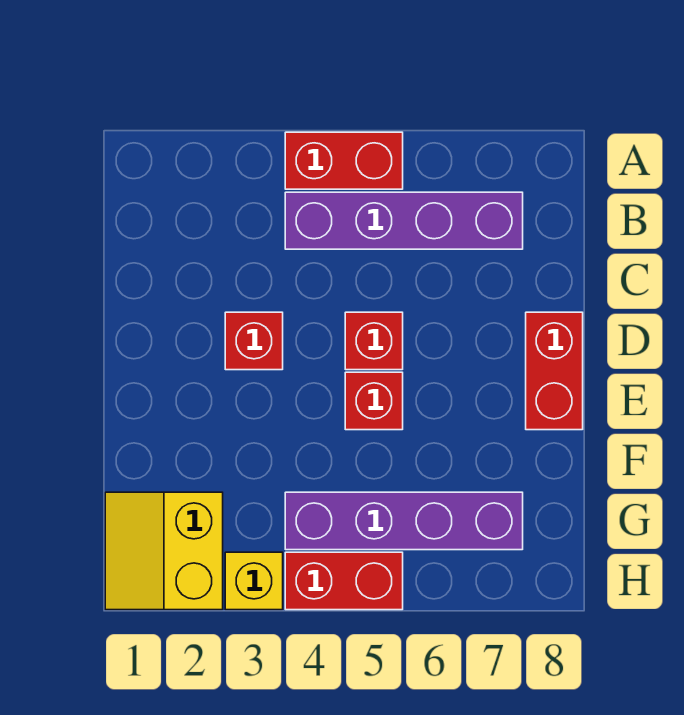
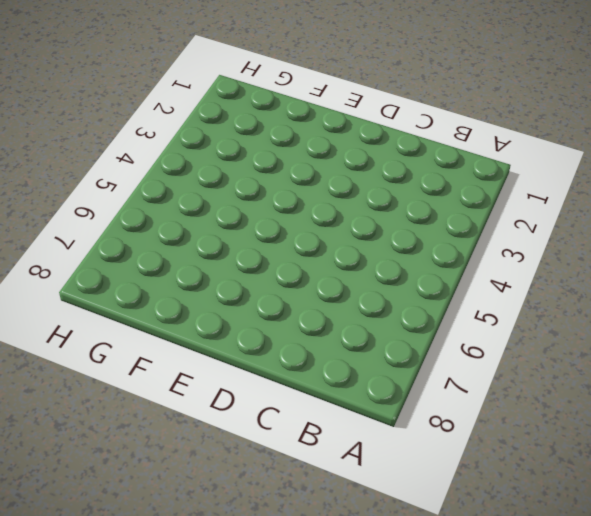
none -> red brick A4:A5 level 1
none -> purple brick B4:B7 level 1

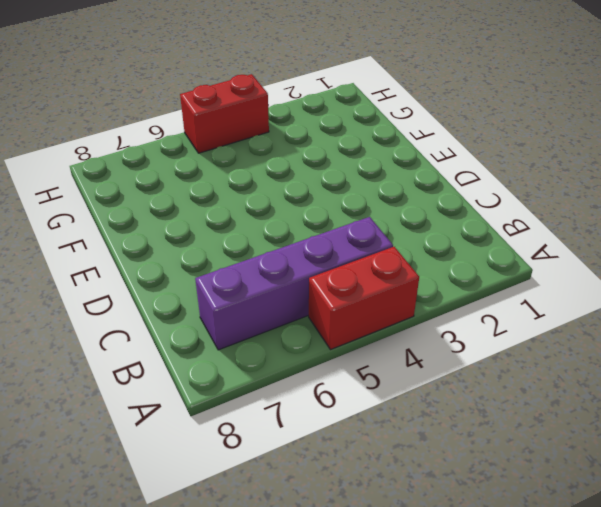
none -> red brick D3 level 1
none -> red brick D5 level 1

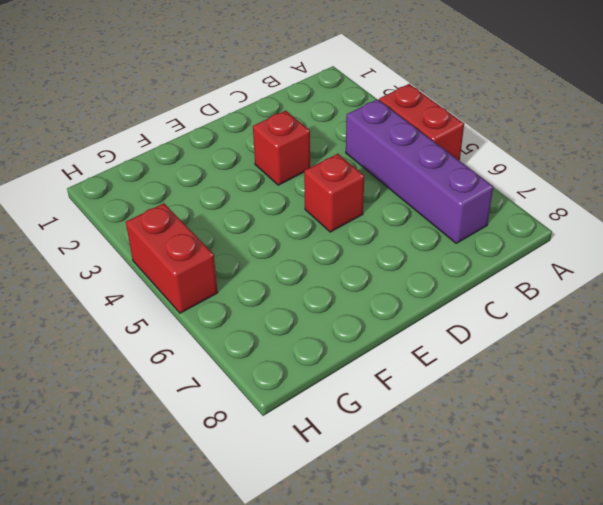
none -> red brick D8:E8 level 1
none -> red brick E5 level 1

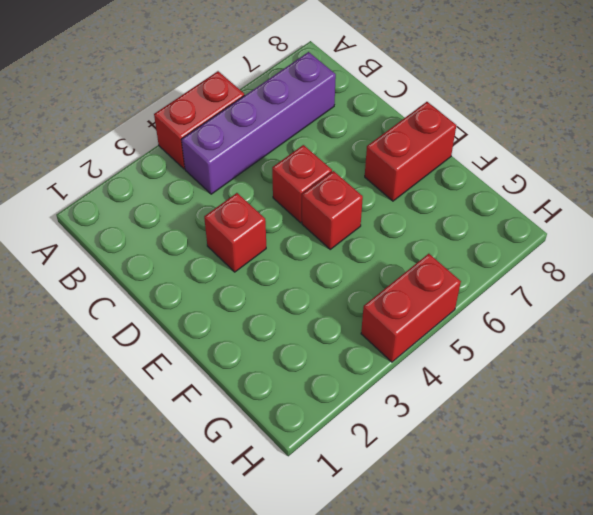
red brick E7:E8 level 1 -> red brick D8:E8 level 1
none -> yellow slope G1:H2 level 1 top 2
none -> purple brick G4:G7 level 1

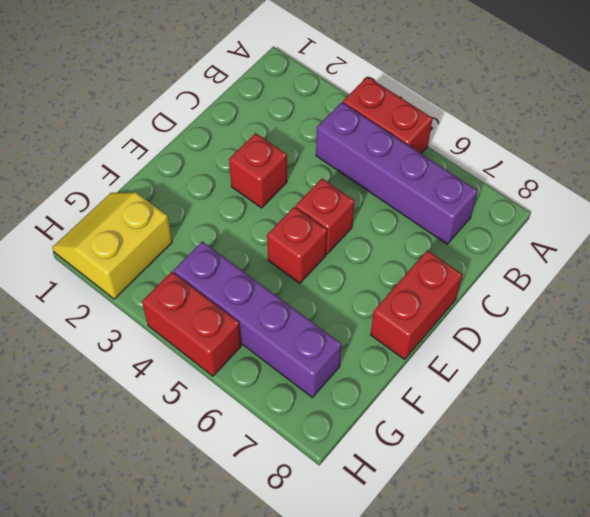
none -> yellow brick H3 level 1

